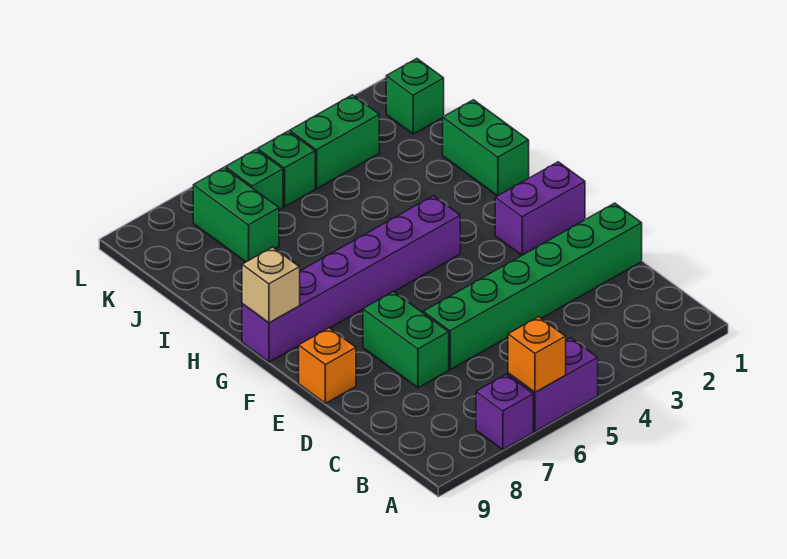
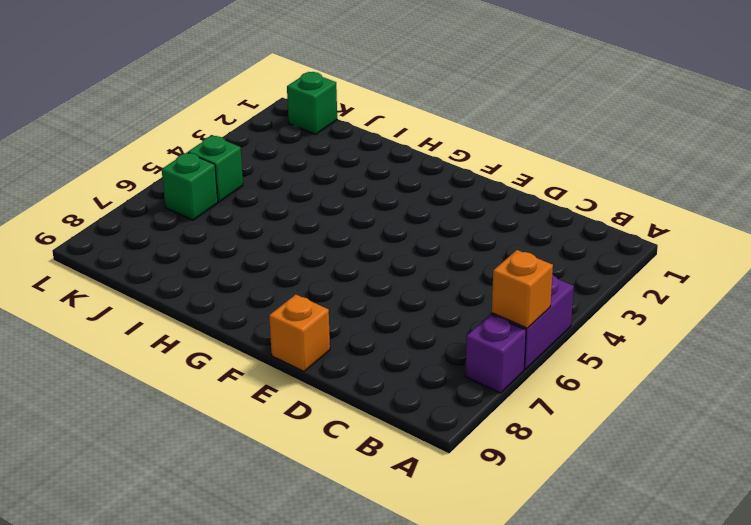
none -> green brick D1:D6 level 1
none -> green brick D7:E7 level 1
none -> purple brick F1:F2 level 1

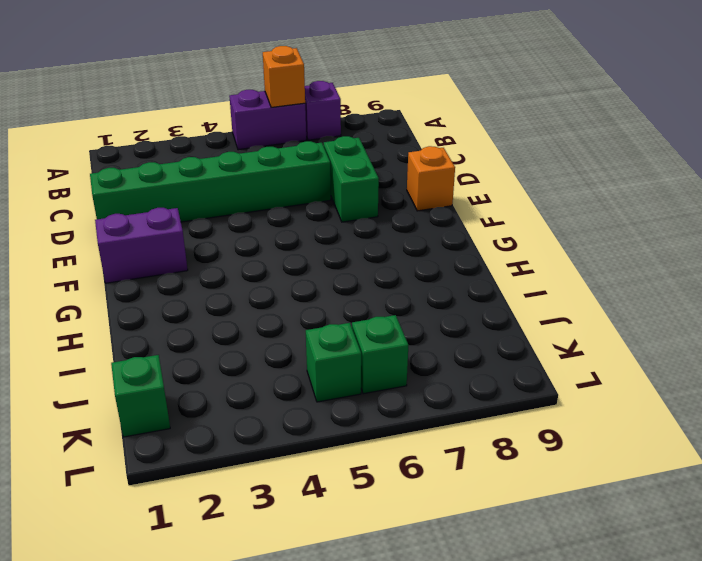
none -> purple brick G4:G9 level 1
none -> green brick H1:I1 level 1
none -> green brick J7:K7 level 1

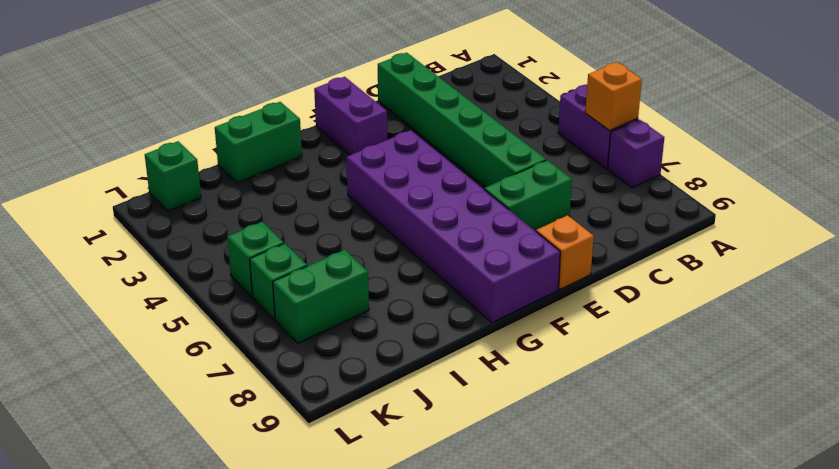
purple brick F4:G9 level 1 -> purple brick G4:G9 level 1
none -> green brick K3:K4 level 1
none -> tan brick G9 level 2

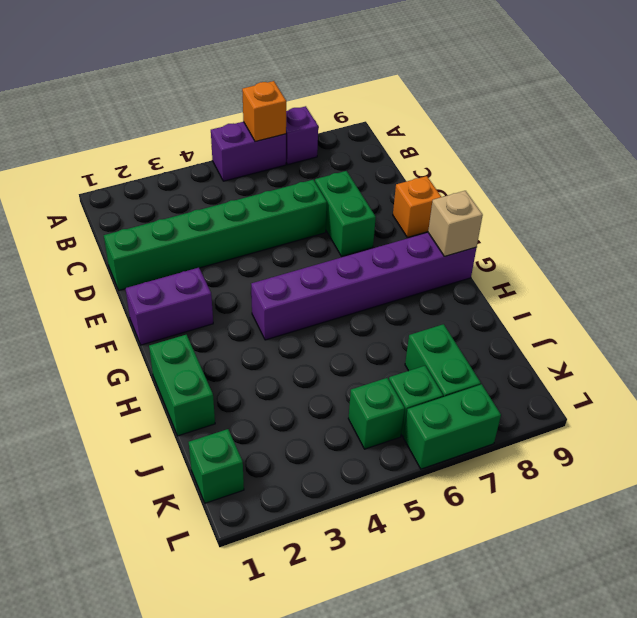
green brick L6:L7 level 1 -> green brick K3:K4 level 1

